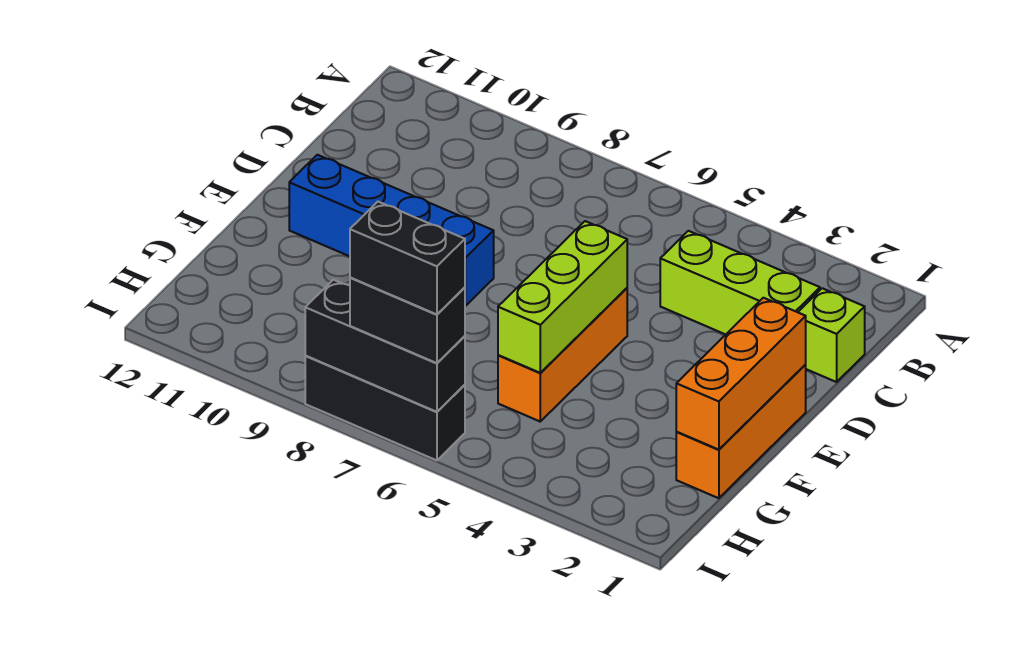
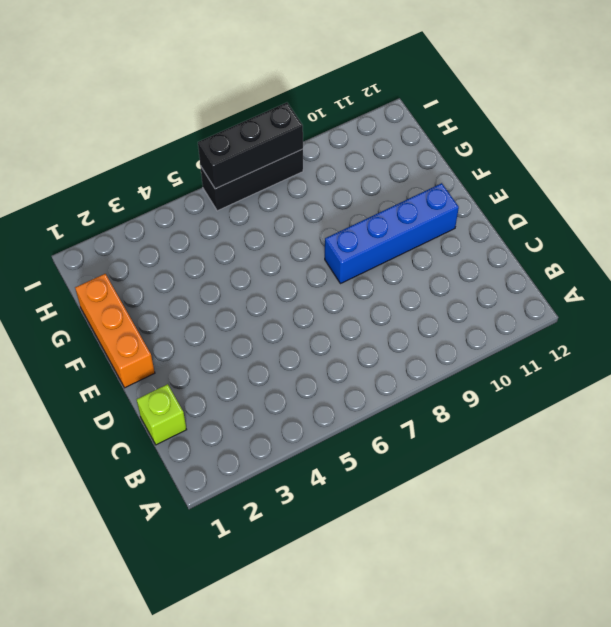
none -> lime brick C2:C4 level 1
none -> orange brick E5:G5 level 1

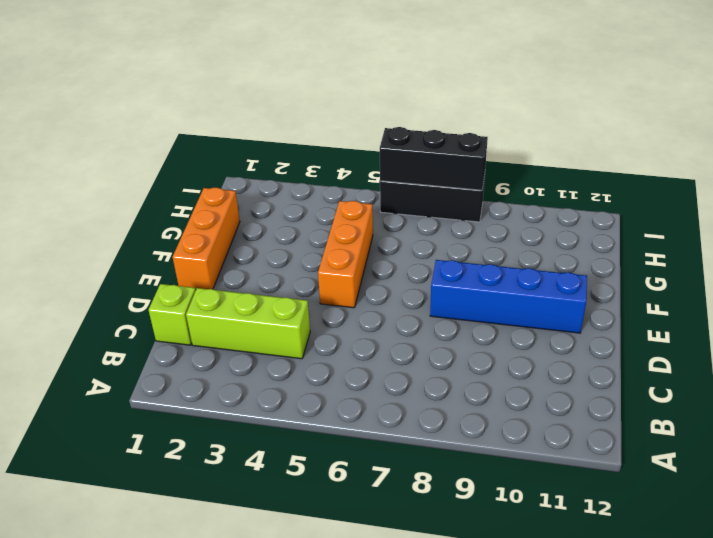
none -> orange brick E1:G1 level 2
none -> lime brick E5:G5 level 2

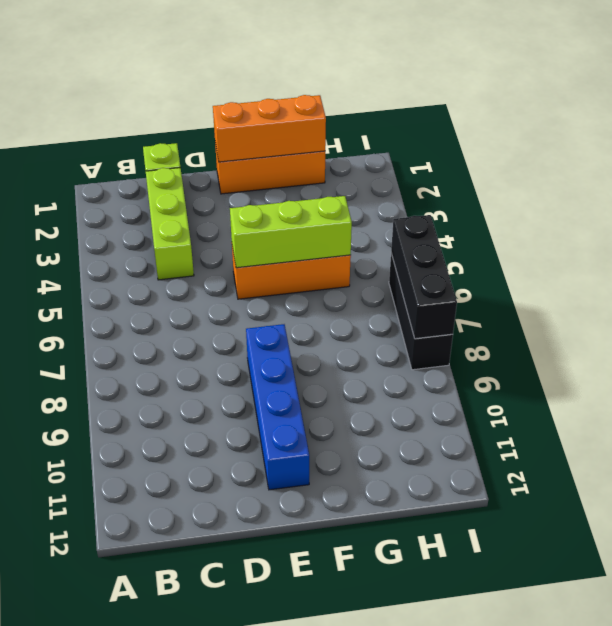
none -> black brick I6:I7 level 3
none -> black brick I6:I7 level 4

